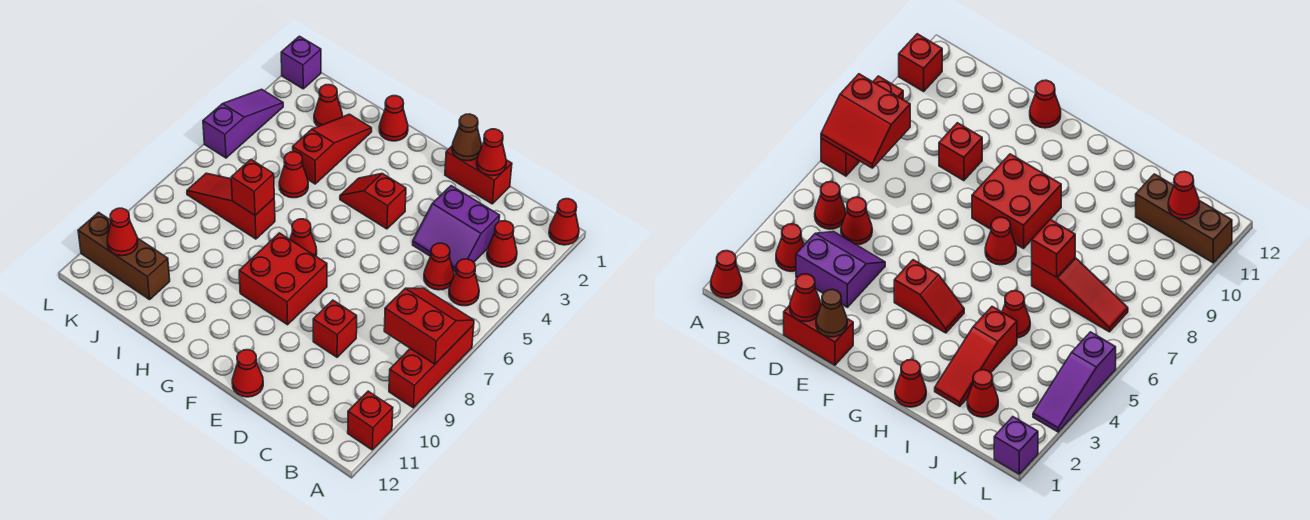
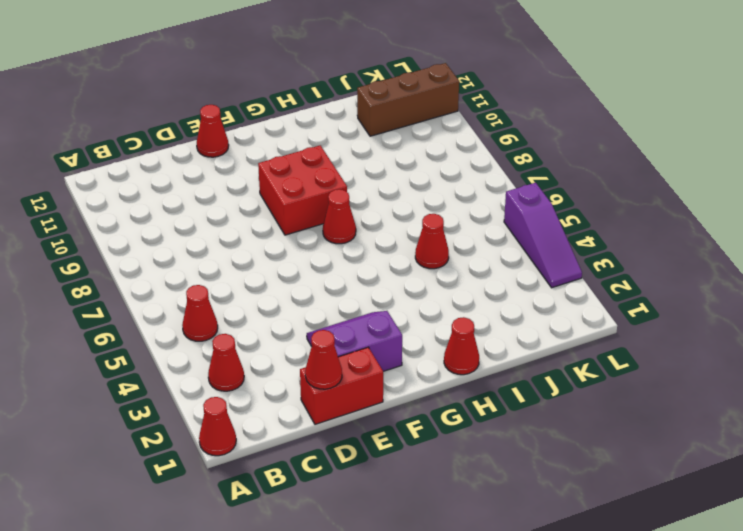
purple slope E2:F3 level 1 top 2 -> purple slope C3:D4 level 1 top 3
none -> red brick A7:A9 level 1
none -> red brick A11 level 1
none -> red cone C5 level 1

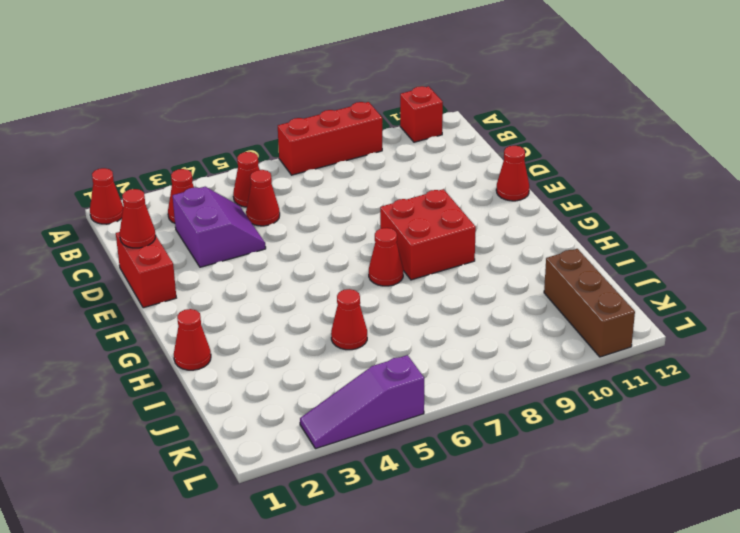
none -> red brick D9 level 1
none -> red slope F4:G4 level 1 top F
none -> red slope I2:I4 level 1 top 4

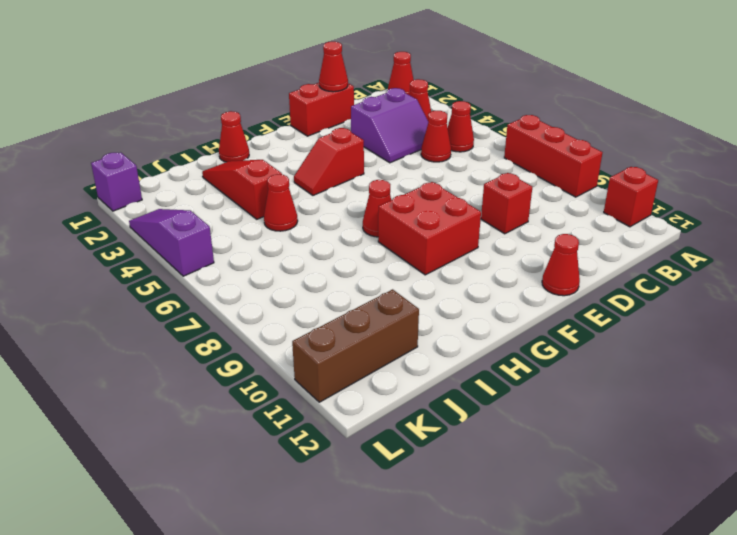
none -> red slope I7:K7 level 1 top I
none -> red cone J2 level 1
none -> red slope A7:B8 level 2 top 8

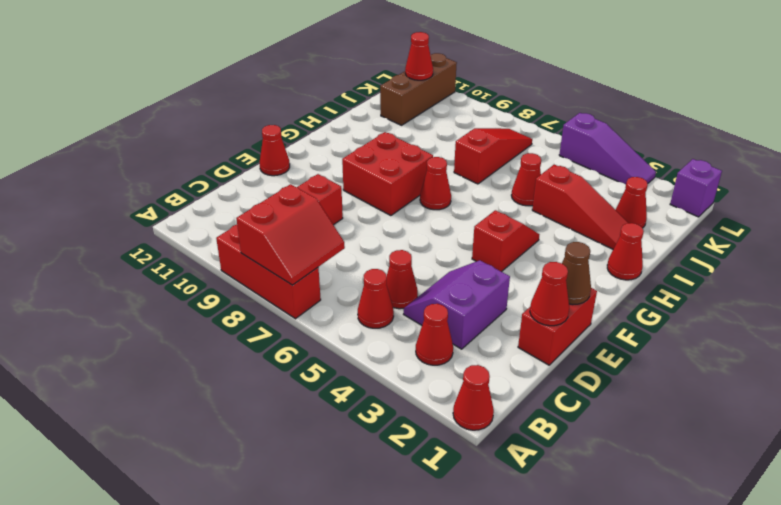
none -> red brick A11 level 1
none -> red brick I7 level 2

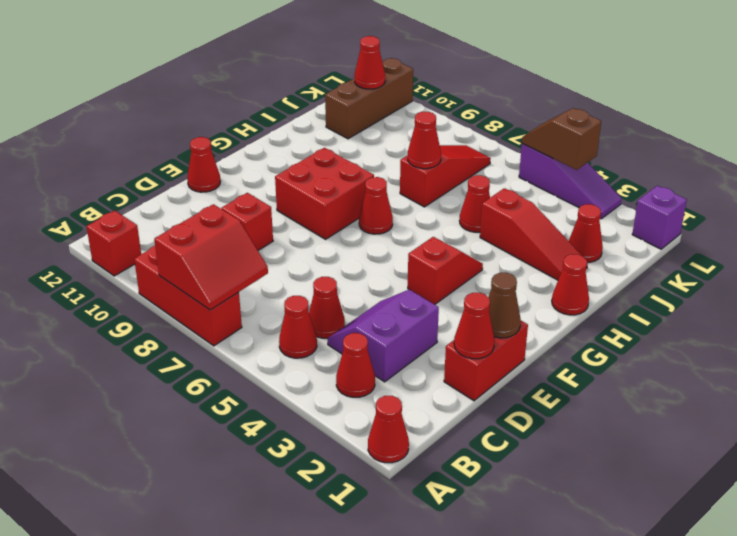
red cone I7 level 2 -> red brick I7 level 2
brown slope L4:L5 level 2 top 4 -> none

